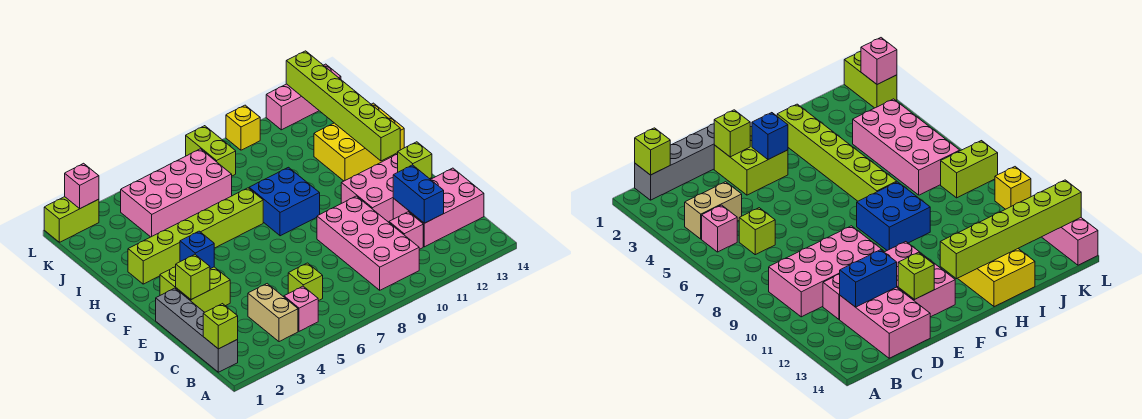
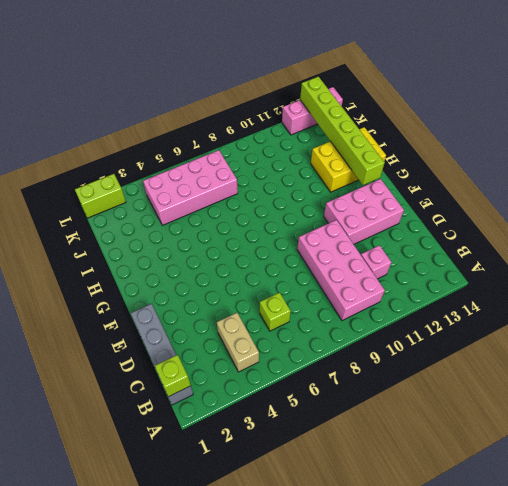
none -> pink brick B5 level 1
none -> pink brick C12:D14 level 1
none -> lime brick E2:F3 level 1

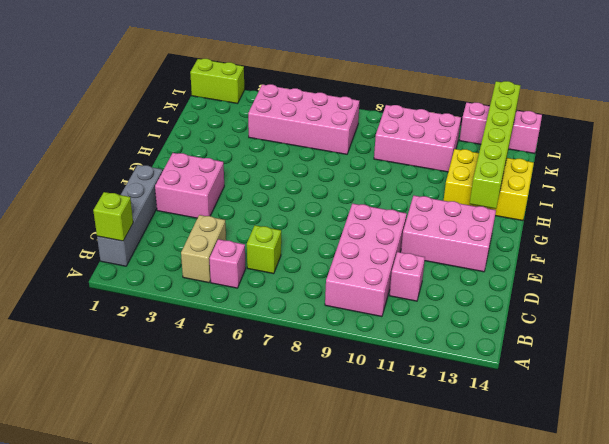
pink brick E2:F3 level 1 -> lime brick E2:F3 level 1
pink brick J9:K11 level 1 -> pink brick C12:D14 level 1
none -> blue brick G8:H9 level 1
none -> lime brick H2:H7 level 1
none -> lime brick K8:L8 level 1

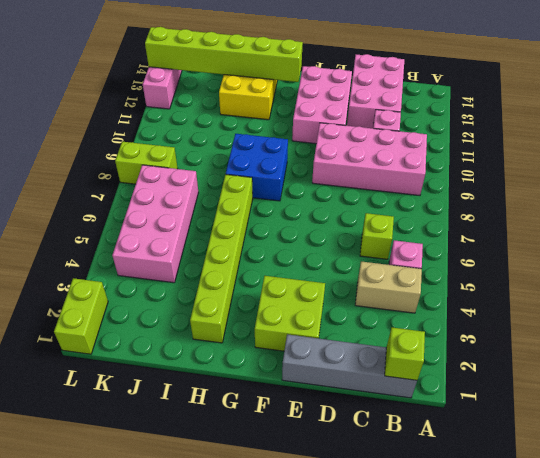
none -> yellow brick L10 level 1
none -> blue brick C12:D12 level 2
none -> lime brick E2 level 2

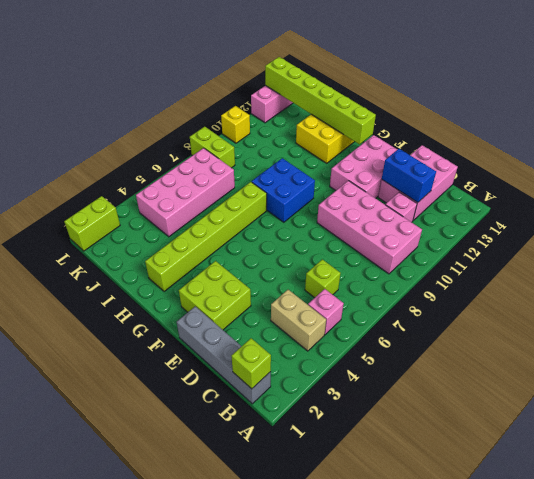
none -> lime brick E2 level 2
none -> lime brick E13 level 2
none -> blue brick F3 level 2

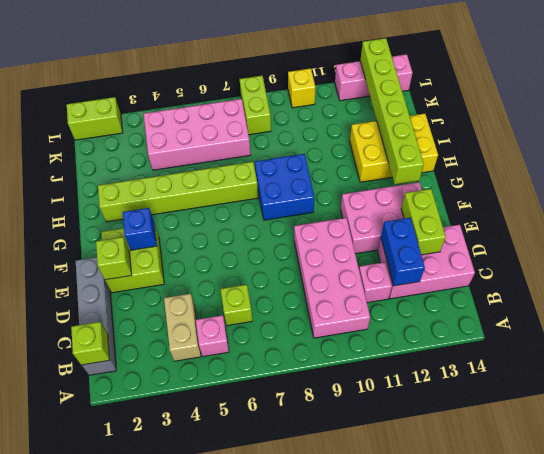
lime brick D13:E13 level 2 -> lime brick E13 level 2
none -> pink brick L2 level 2

